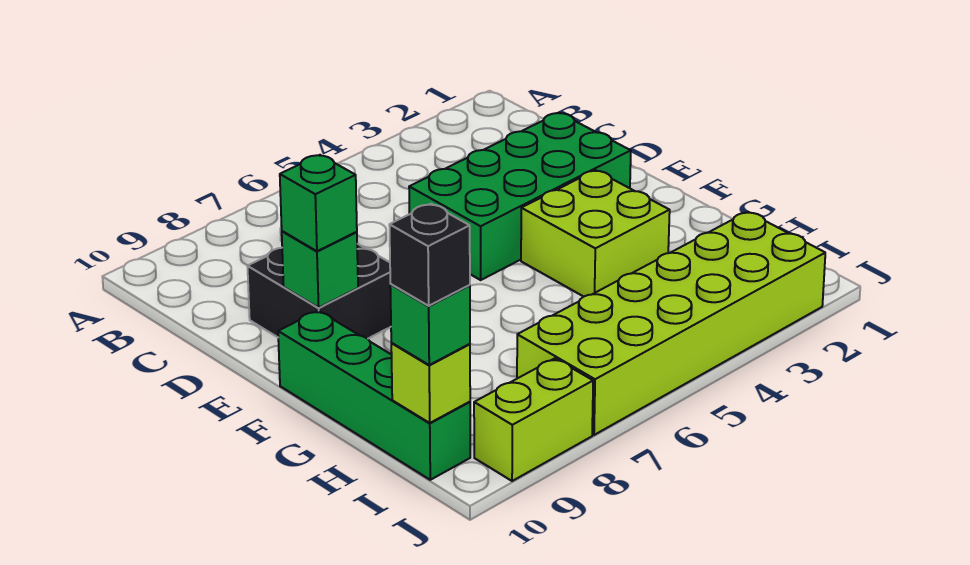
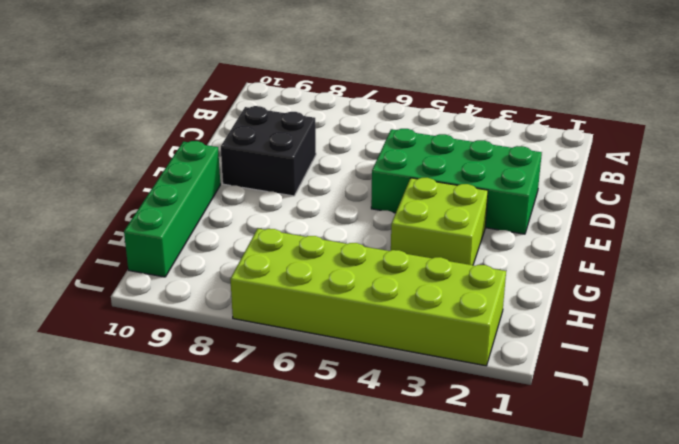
none -> lime brick J8:J9 level 1
none -> green brick E9 level 2

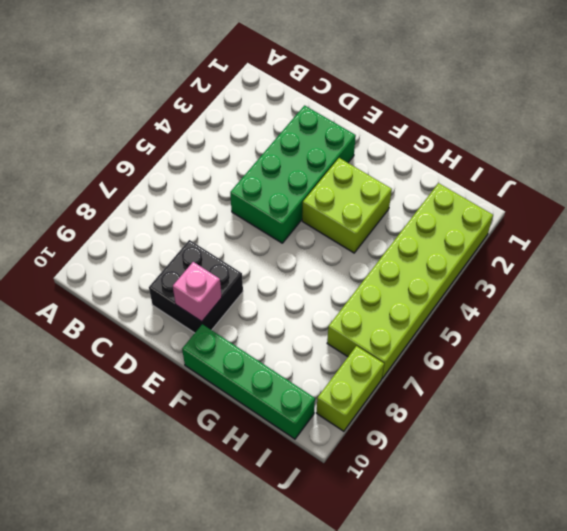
pink brick E9 level 2 -> green brick E9 level 2
none -> lime brick I10 level 2
none -> green brick E9 level 3

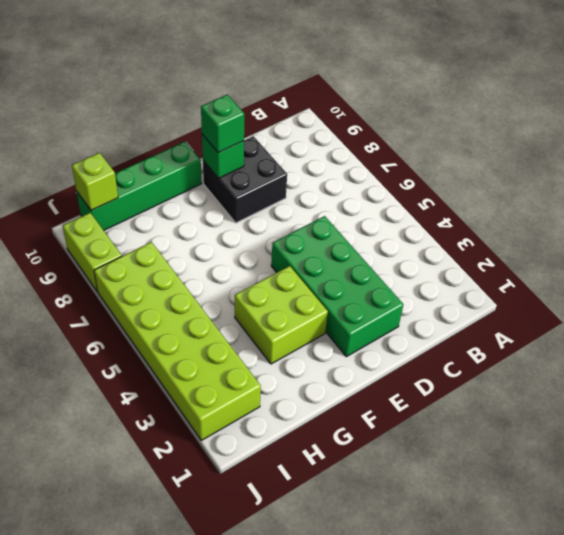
none -> green brick I10 level 3
none -> black brick I10 level 4

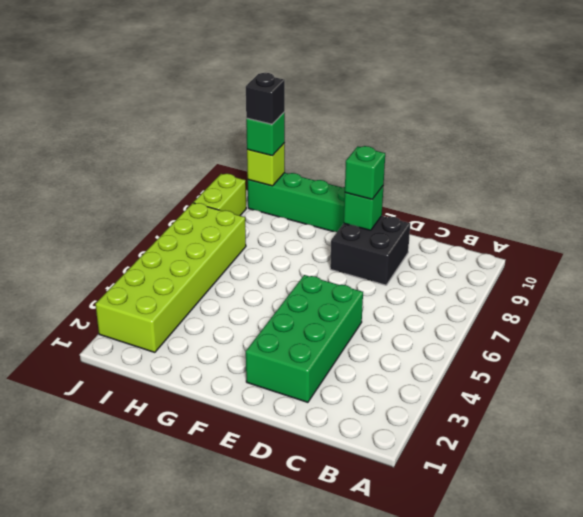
none -> lime brick F3:G4 level 1

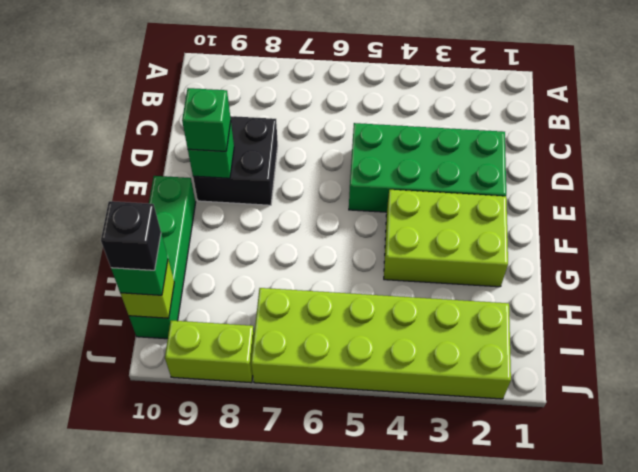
lime brick F2:G4 level 1 -> lime brick F3:G4 level 1

